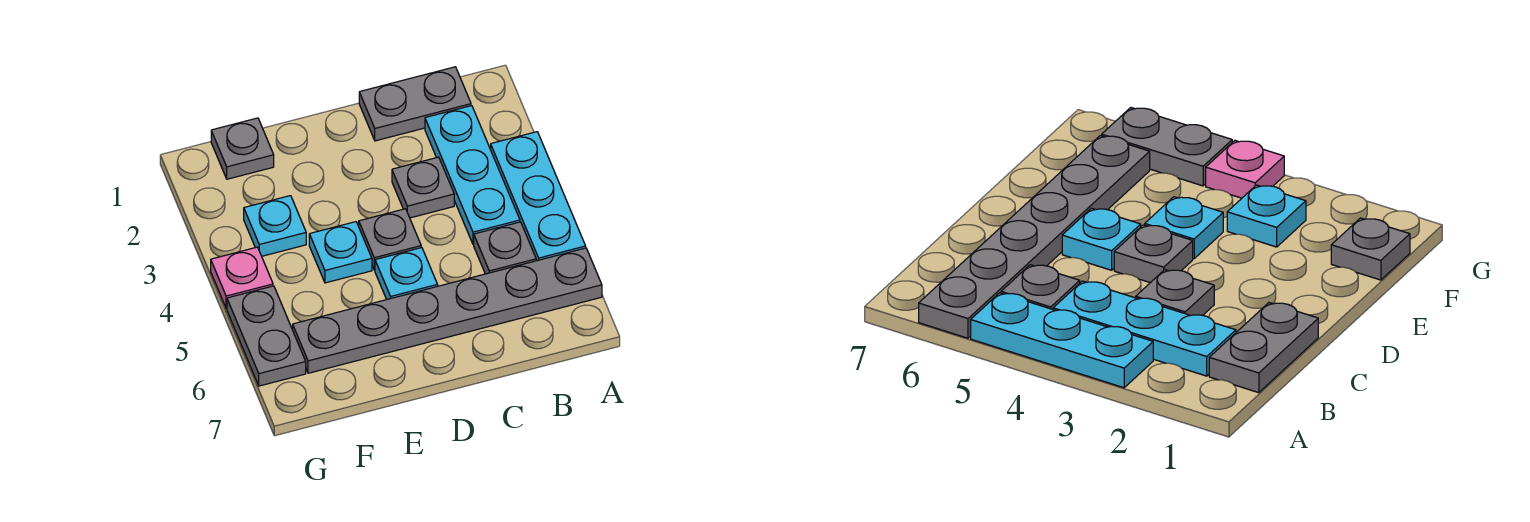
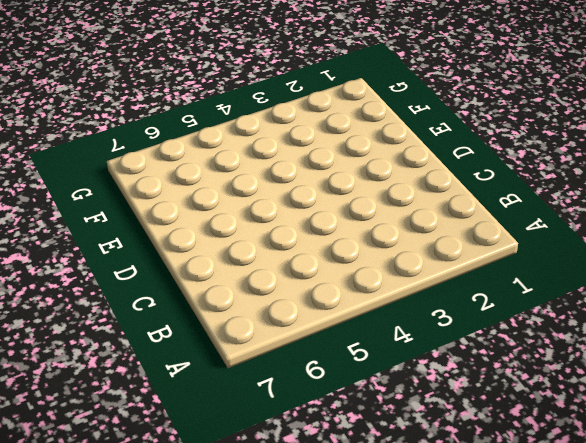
none -> cyan plate A3:A5 level 1
none -> grey plate A6:F6 level 1
none -> grey plate B1:C1 level 1

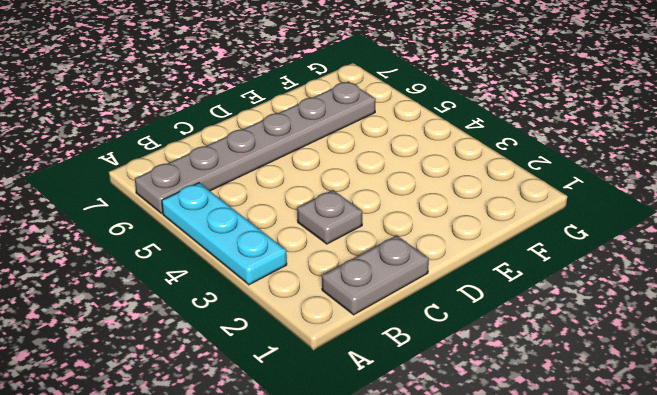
none -> cyan plate B2:B4 level 1
none -> grey plate B5 level 1
none -> grey plate D4 level 1

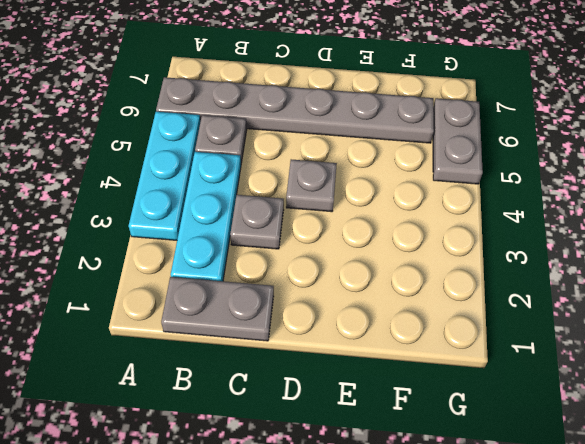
none -> cyan plate D5 level 1
none -> cyan plate E4 level 1
none -> grey plate F1 level 1

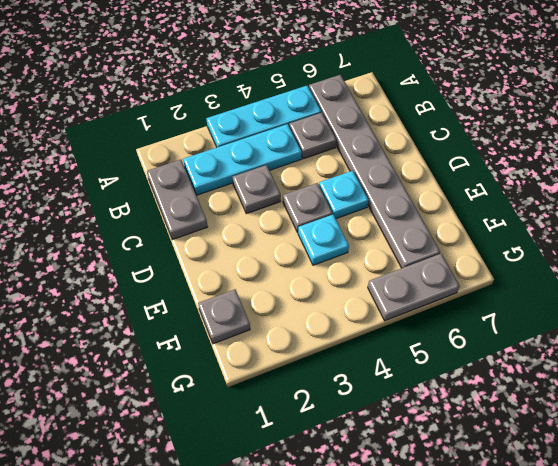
none -> cyan plate F3 level 1
none -> pink plate G4 level 1

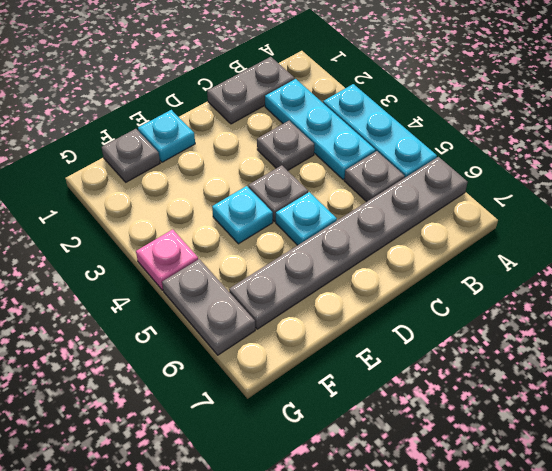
cyan plate E1 level 1 -> cyan plate F3 level 1

